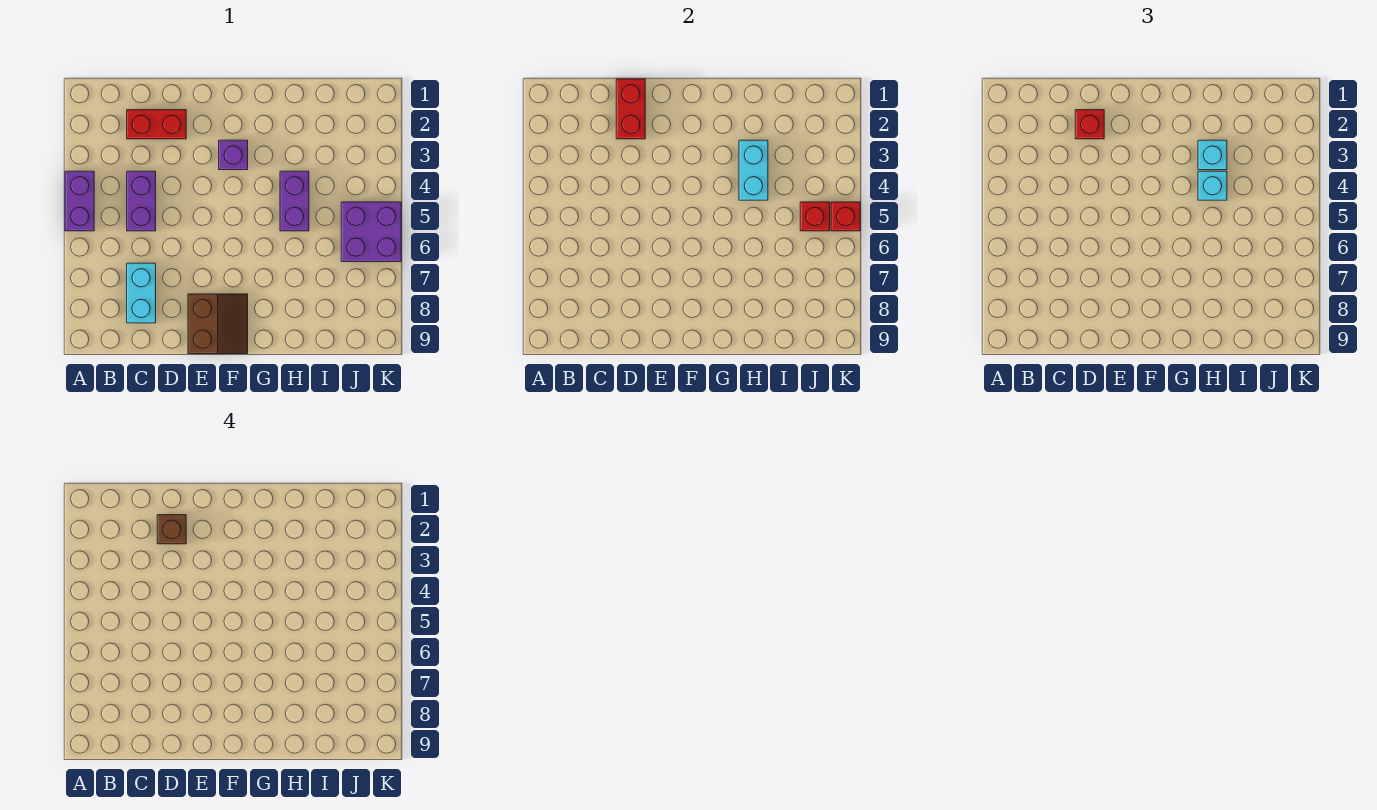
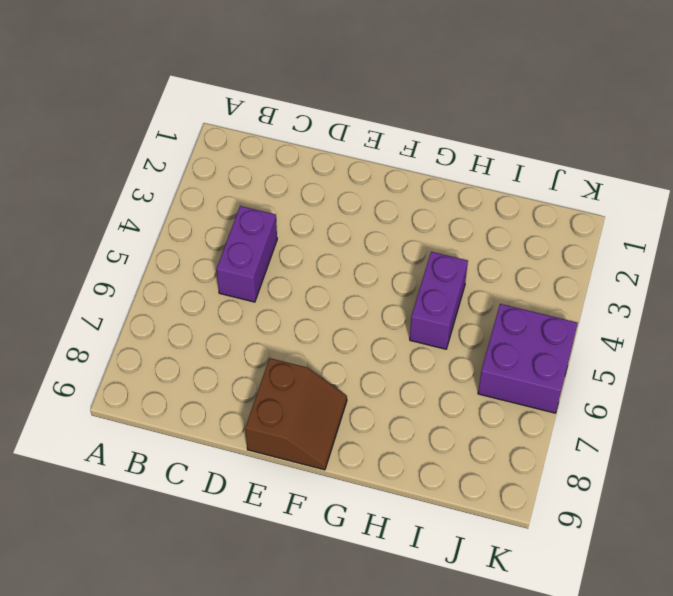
none -> purple brick A4:A5 level 1
none -> red brick C2:D2 level 1
none -> cyan brick C7:C8 level 1

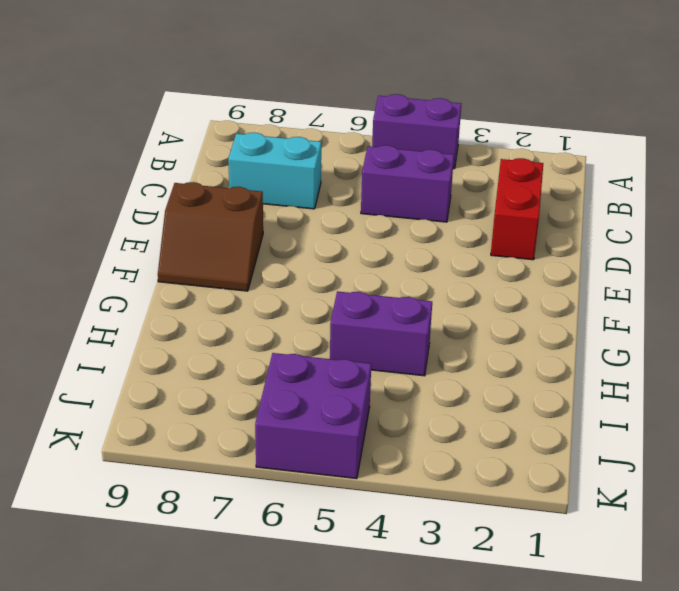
none -> purple brick F3 level 1
none -> red brick D1:D2 level 2
none -> cyan brick H3:H4 level 2

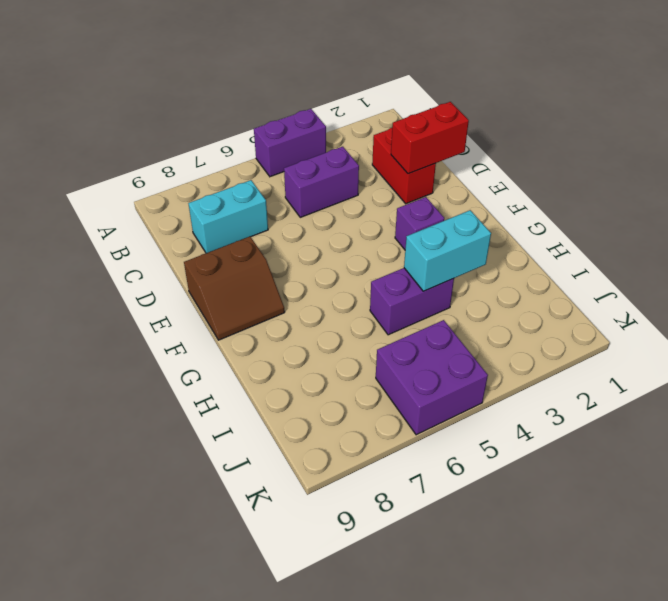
none -> red brick J5 level 2
none -> red brick K5 level 2
none -> red brick D2 level 3

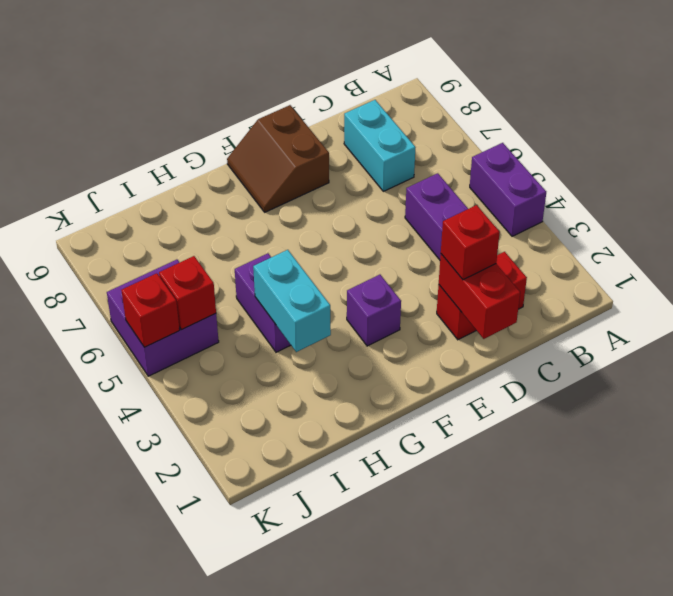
none -> cyan brick H3 level 3
none -> cyan brick H4 level 3
none -> brown brick D2 level 4

